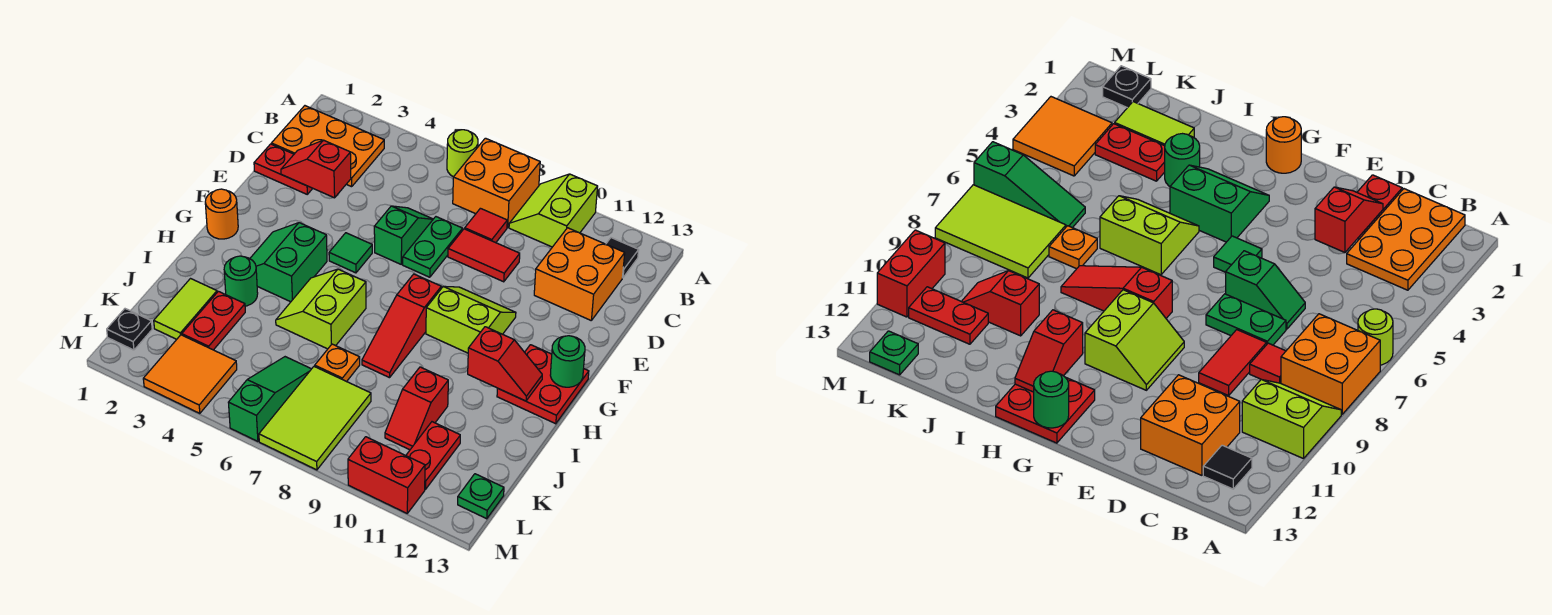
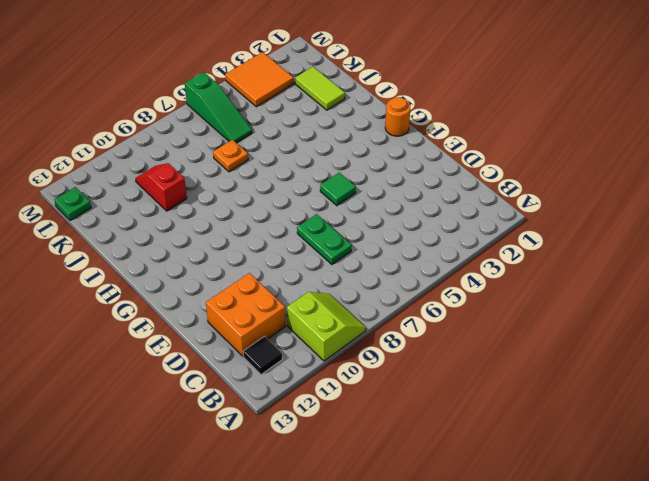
none -> lime round brick A6 level 1
none -> orange brick A7:B8 level 1
none -> orange plate B1:C3 level 1
none -> red tile C8 level 1

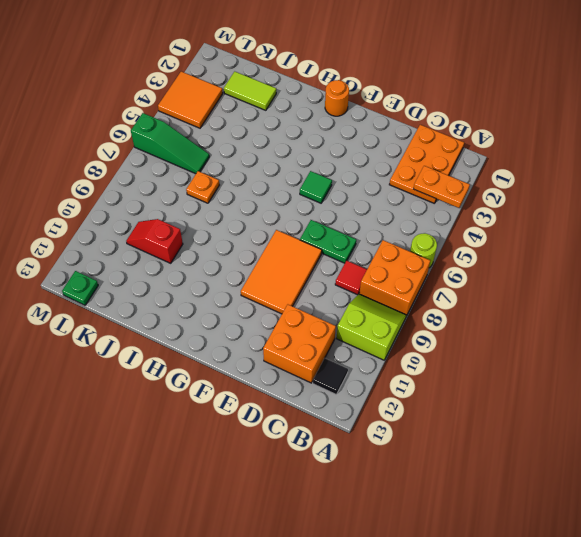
orange plate A3:B3 level 2 -> none
orange tile E8:F10 level 1 -> lime slope F9:G10 level 1 top G
none -> red plate D1:D2 level 1
none -> green slope D6:E6 level 1 top E
none -> red tile D8:D9 level 1
none -> green slope G3:H4 level 1 top 4

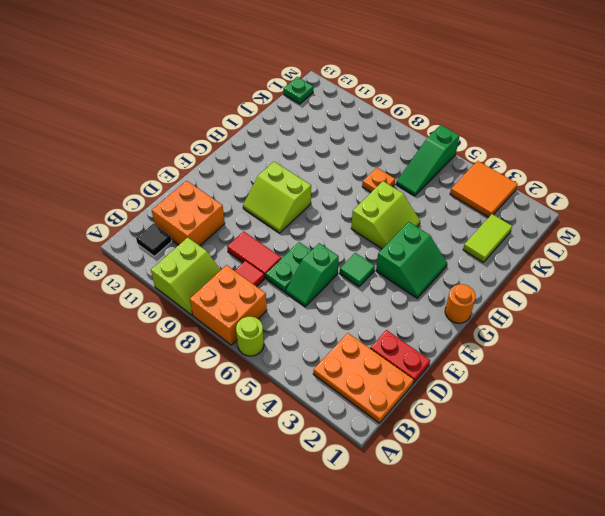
none -> red slope G8:I8 level 1 top G
none -> red plate G12:H13 level 1
none -> green round brick I3 level 1
none -> red plate J3:K3 level 1

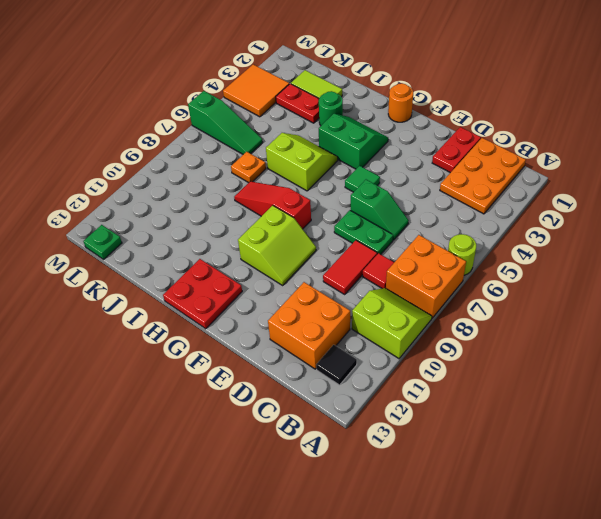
none -> red slope J10:K10 level 1 top J
none -> lime tile K7:M8 level 1
none -> red plate K11:L11 level 1
none -> black plate L1 level 1

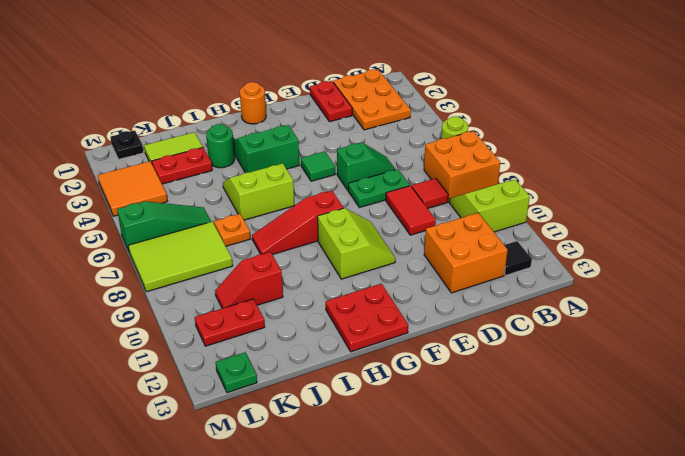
none -> red brick M10:M11 level 1
none -> red slope D2:D3 level 2 top 3
none -> green round brick G13 level 2
none -> red slope H11:H12 level 2 top 11

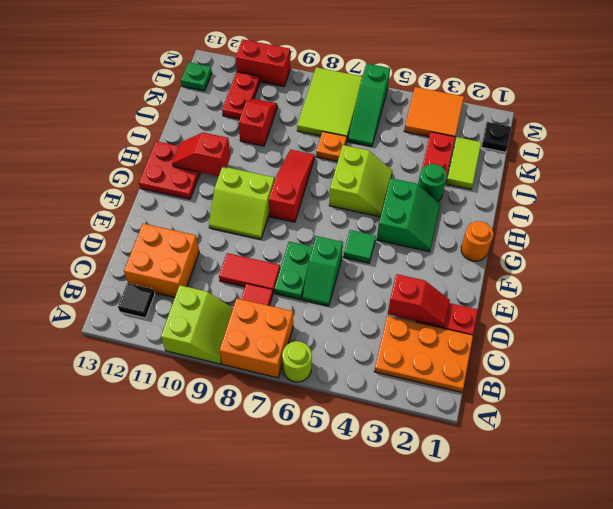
none -> green round brick G13 level 2

